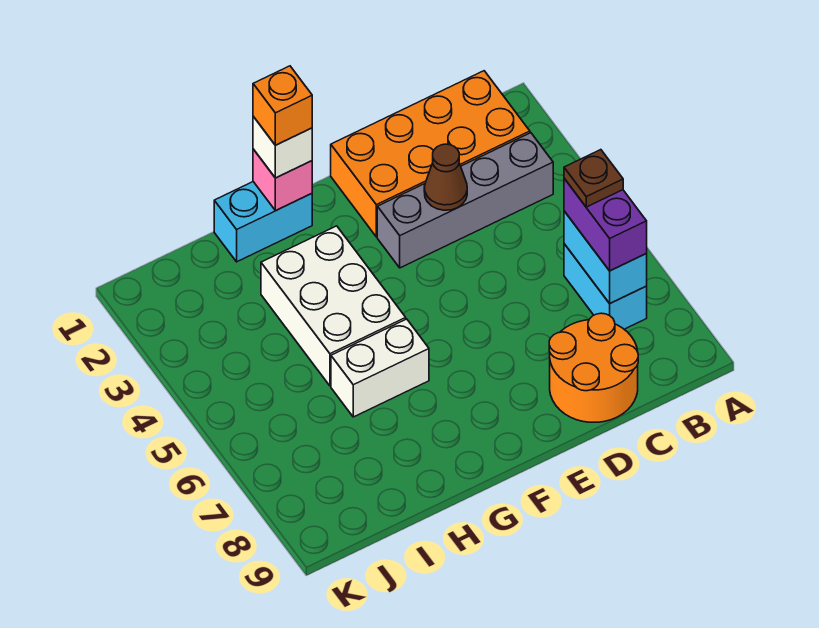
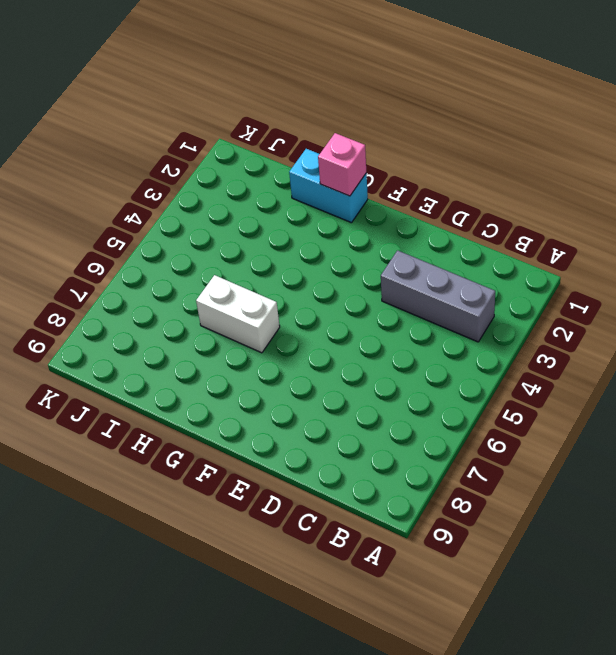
grey brick B3:D3 level 1 -> grey brick B3:E3 level 1
none -> orange brick B1:E2 level 1
none -> cyan brick B6:B7 level 1
none -> orange round brick C8:D9 level 1

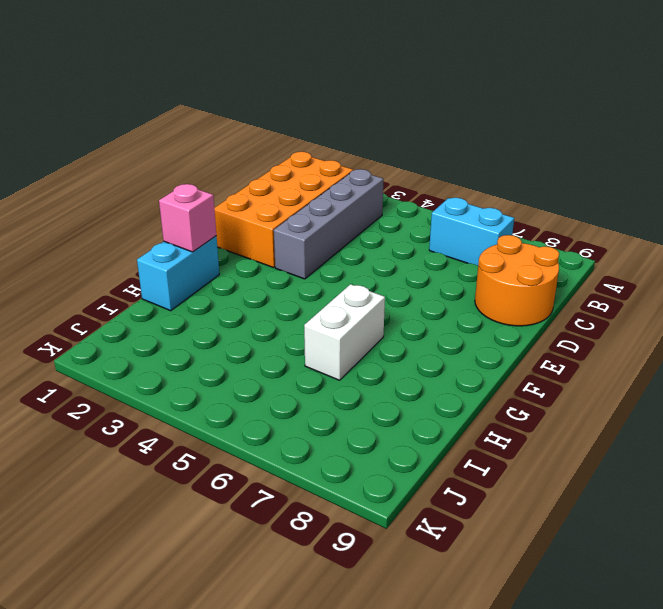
none -> white brick G3:H5 level 1
none -> cyan brick B6:B7 level 2
none -> brown cone D3 level 2

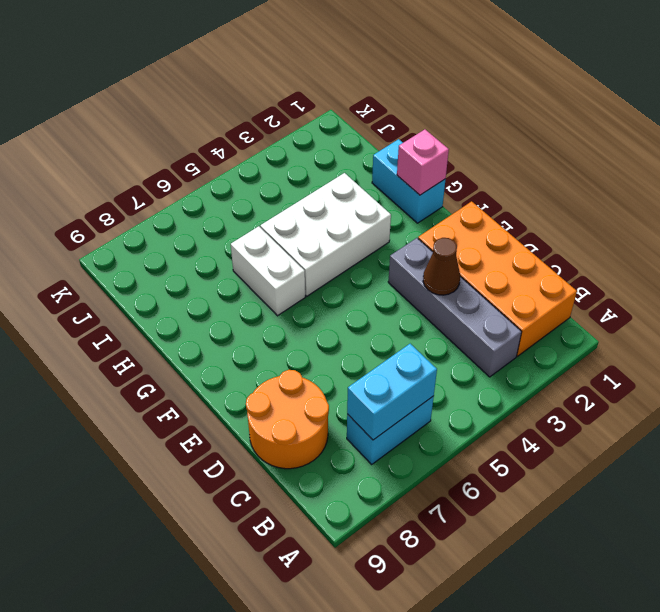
none -> purple brick B6:B7 level 3
none -> white brick G1 level 3
none -> brown plate B6 level 4

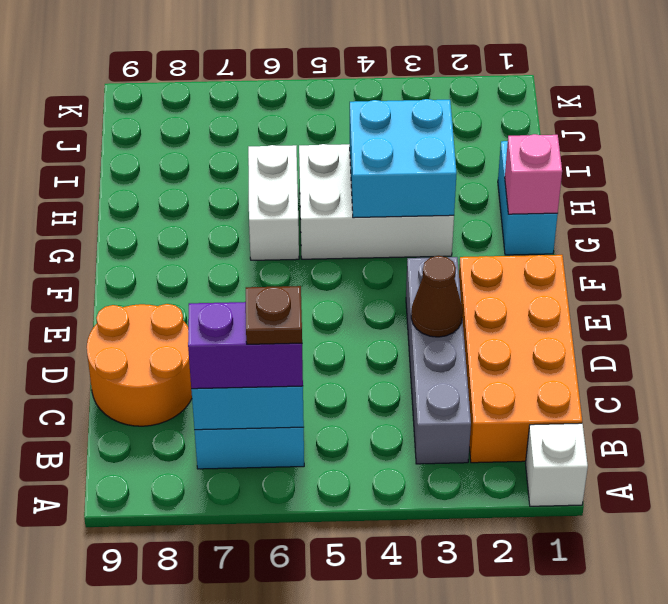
white brick A1 level 1 -> white brick G1 level 3
cyan brick G3:H4 level 2 -> none
none -> orange brick G1 level 4

